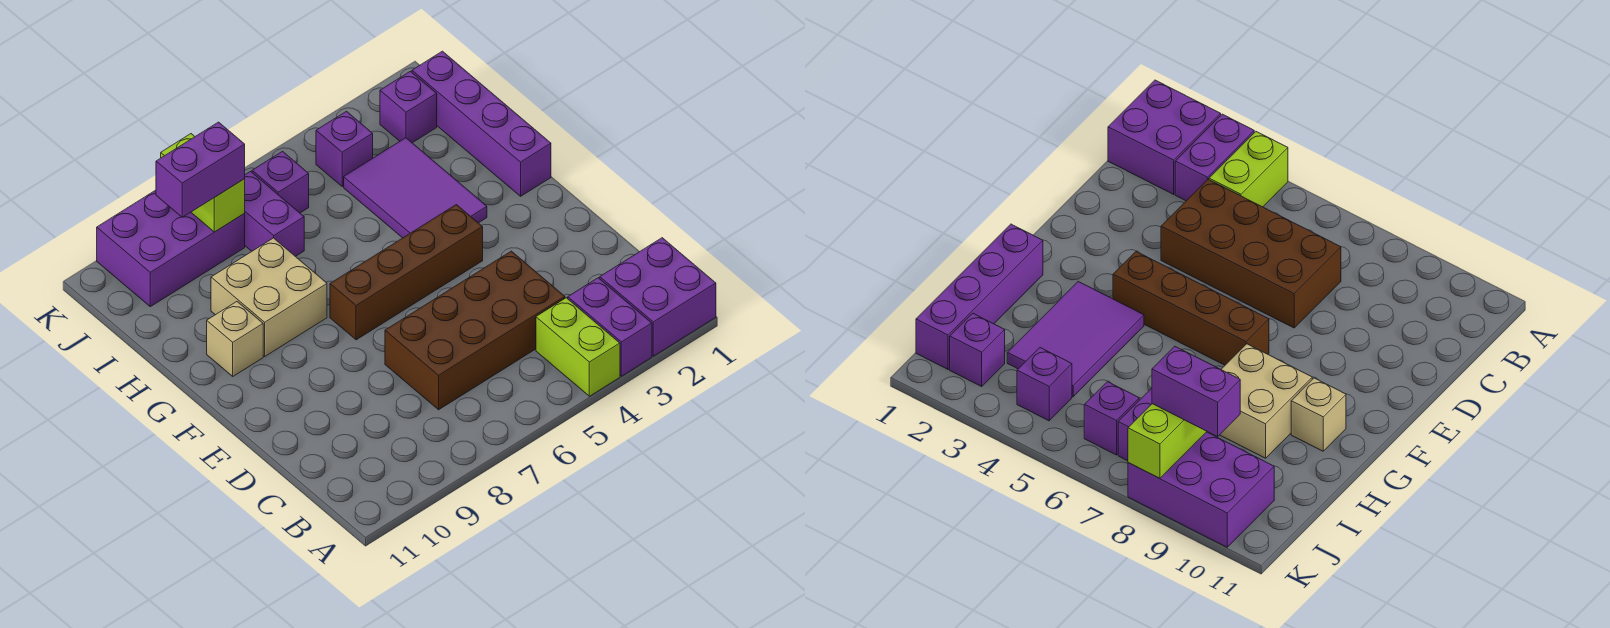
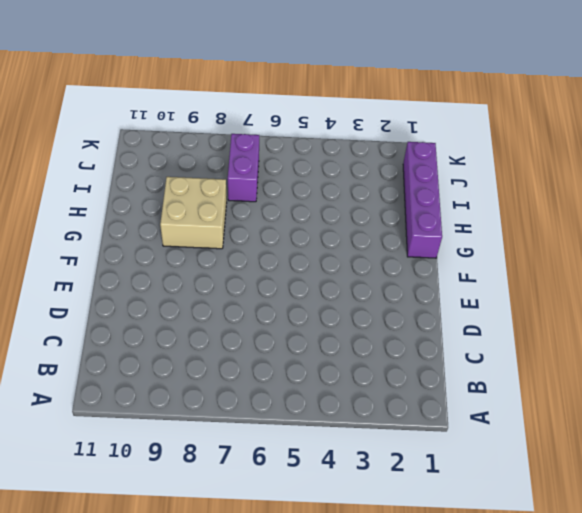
none -> purple brick A1:B2 level 1
none -> purple brick A3:B3 level 1
none -> lime brick A4:B4 level 1

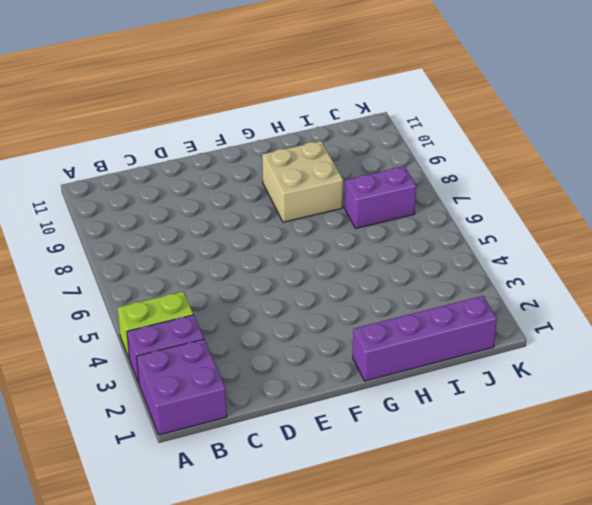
none -> brown brick C4:D7 level 1
none -> brown brick F4:F7 level 1
none -> purple tile G3:I4 level 1

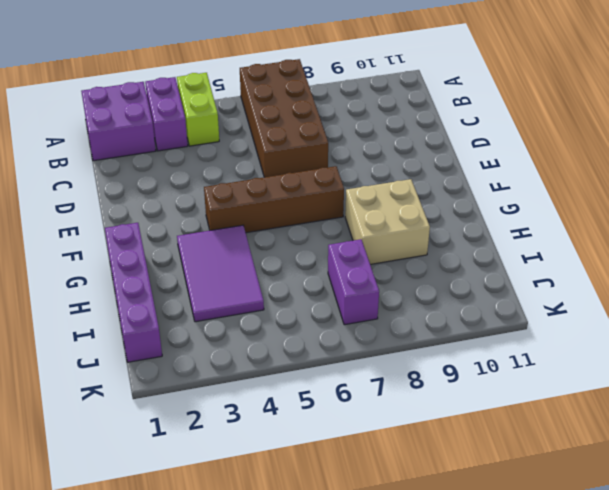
brown brick A6:D7 level 1 -> brown brick C4:D7 level 1
none -> tan brick G10 level 1
none -> purple brick J2 level 1
none -> purple brick J4 level 1

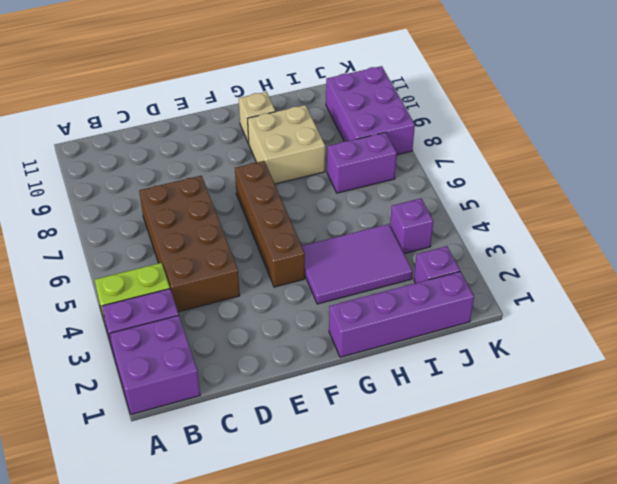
none -> purple brick J6 level 1
none -> lime brick J8:K8 level 2
none -> purple brick J8:J9 level 3

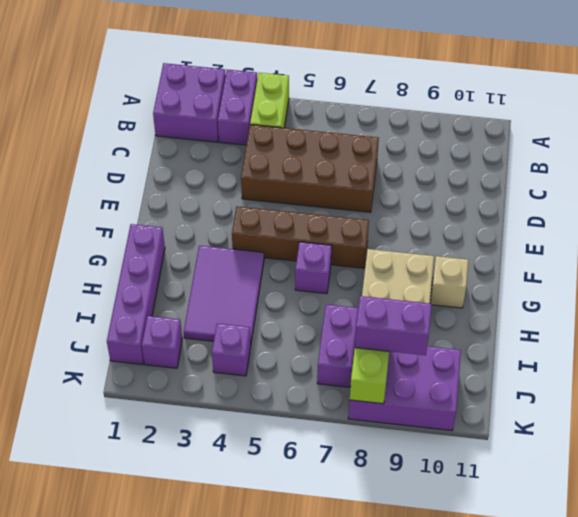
purple brick G6 level 1 -> purple brick J6 level 1

